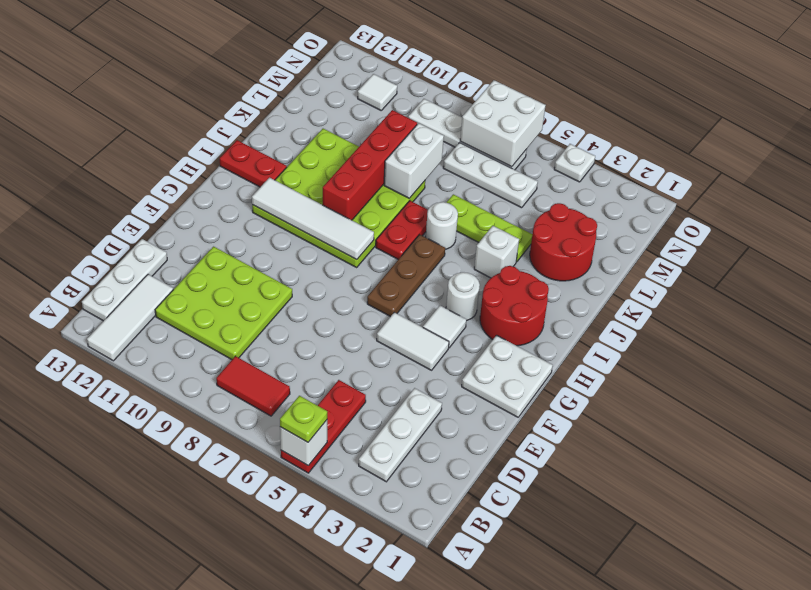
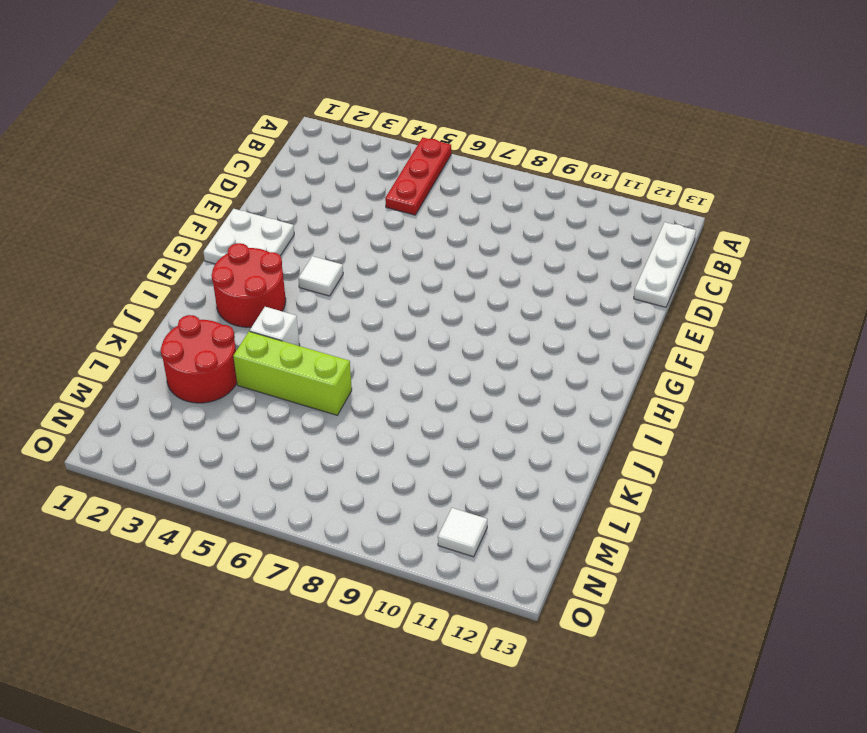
lime brick K4:K6 level 1 -> lime plate K4:K6 level 1
none -> white tile A12:C12 level 1
none -> white plate B3:D3 level 1
none -> red tile B7:B8 level 1

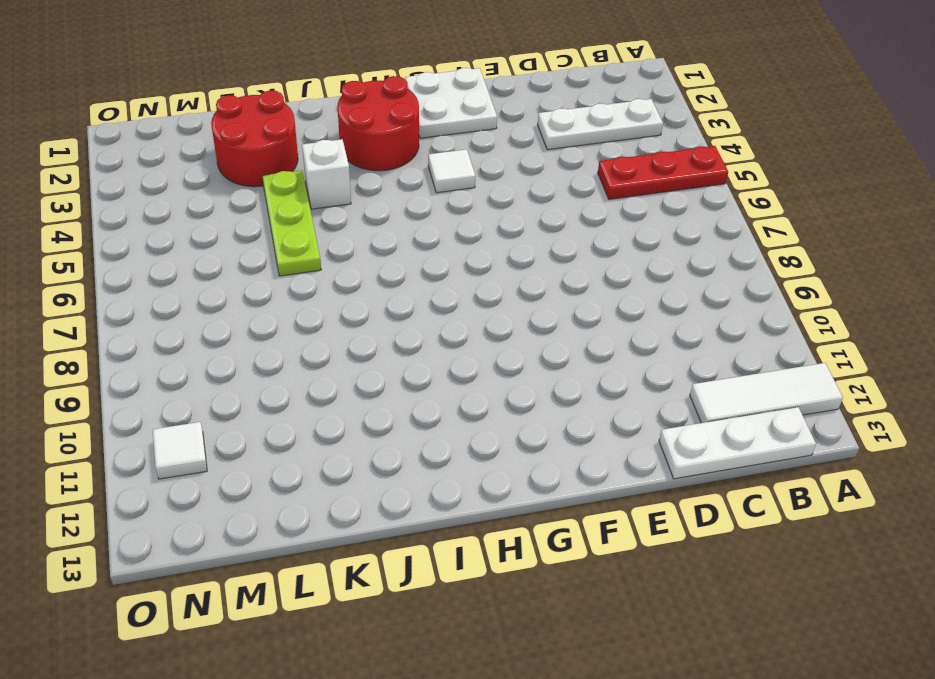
none -> red tile B7:B8 level 1
none -> lime plate C9:E11 level 1
none -> white tile F4:F5 level 1

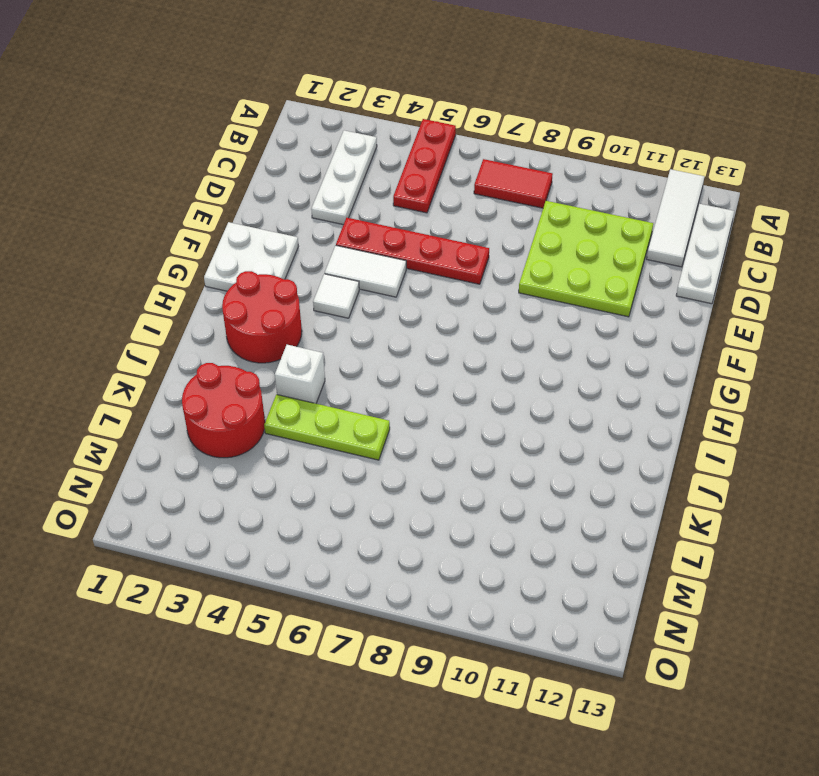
red plate E4:E7 level 1 -> none
none -> brown plate G6:I6 level 1
none -> white round brick H4 level 1
none -> lime plate H8:K11 level 1

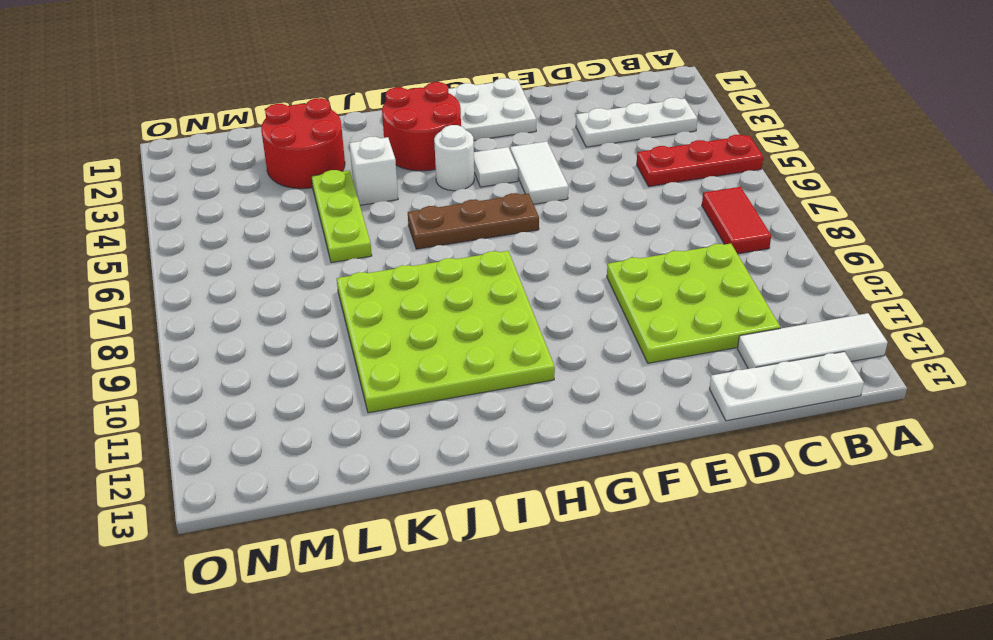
none -> red plate I7:J7 level 1
none -> red plate I12:I13 level 1
none -> white round brick J6 level 1

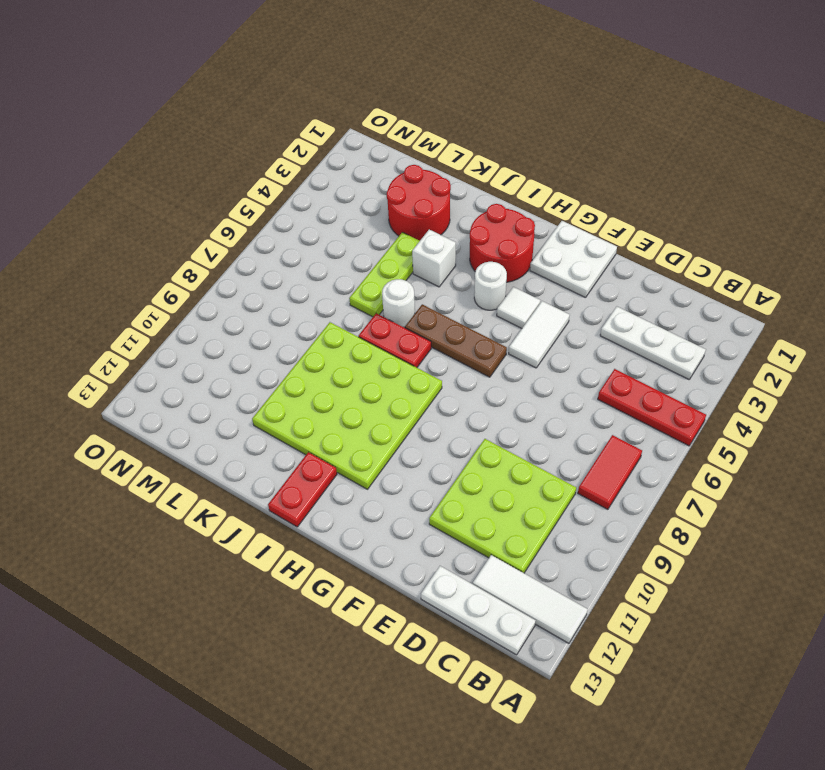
none -> white plate M5:M7 level 1
none -> white plate N6:N9 level 1
none -> white tile N11 level 1

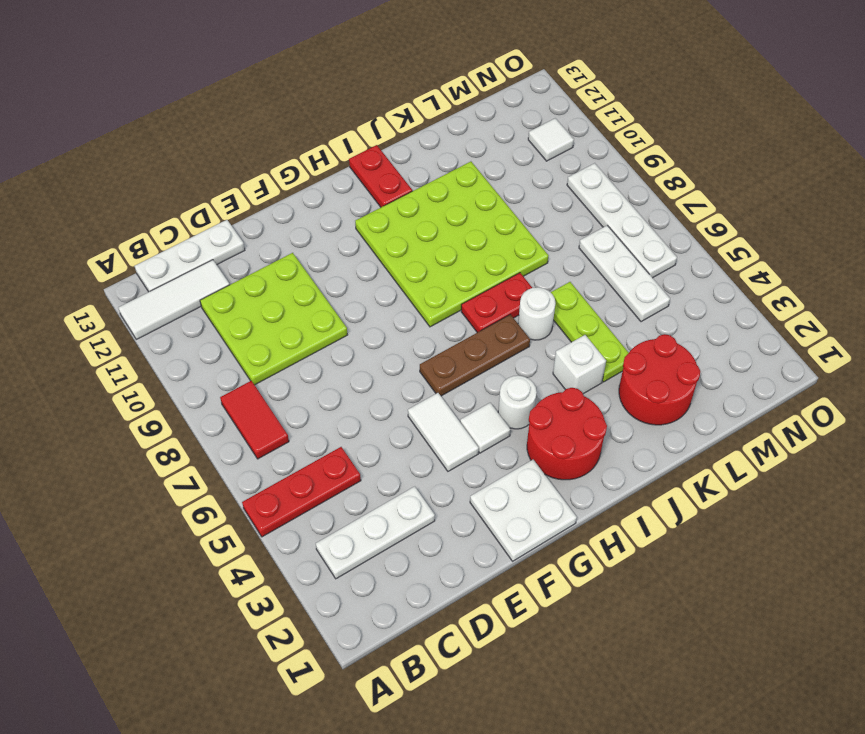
none -> white plate O4 level 1
none -> white brick A5 level 2
none -> white tile H8:H11 level 2

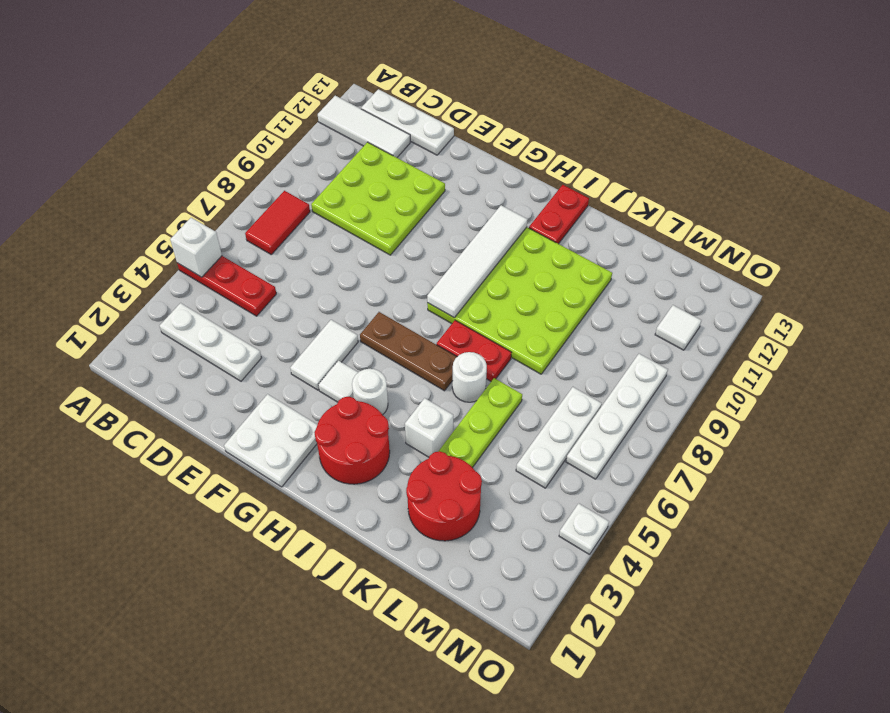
none -> red brick I9:L9 level 2
none -> white brick K8:L8 level 2
none -> white brick N6:O7 level 2

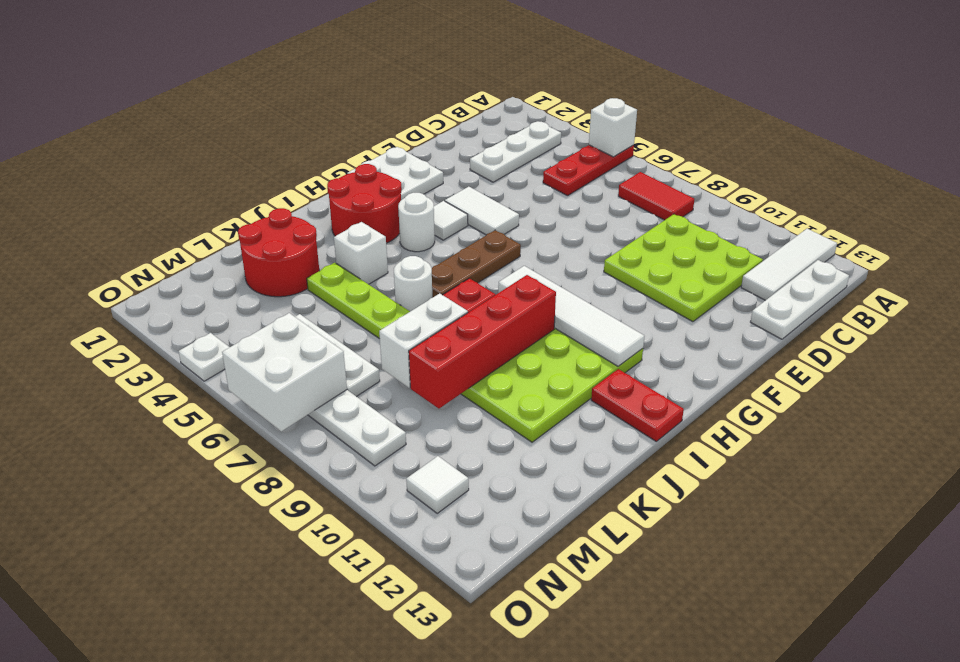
none -> lime plate A5 level 3

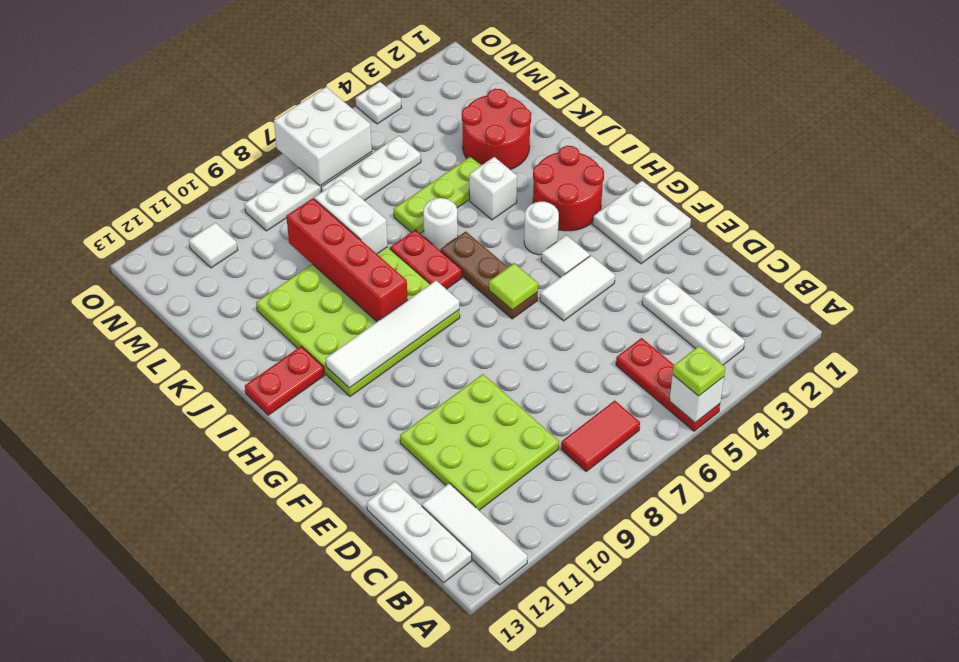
lime tile G6 level 2 -> none

